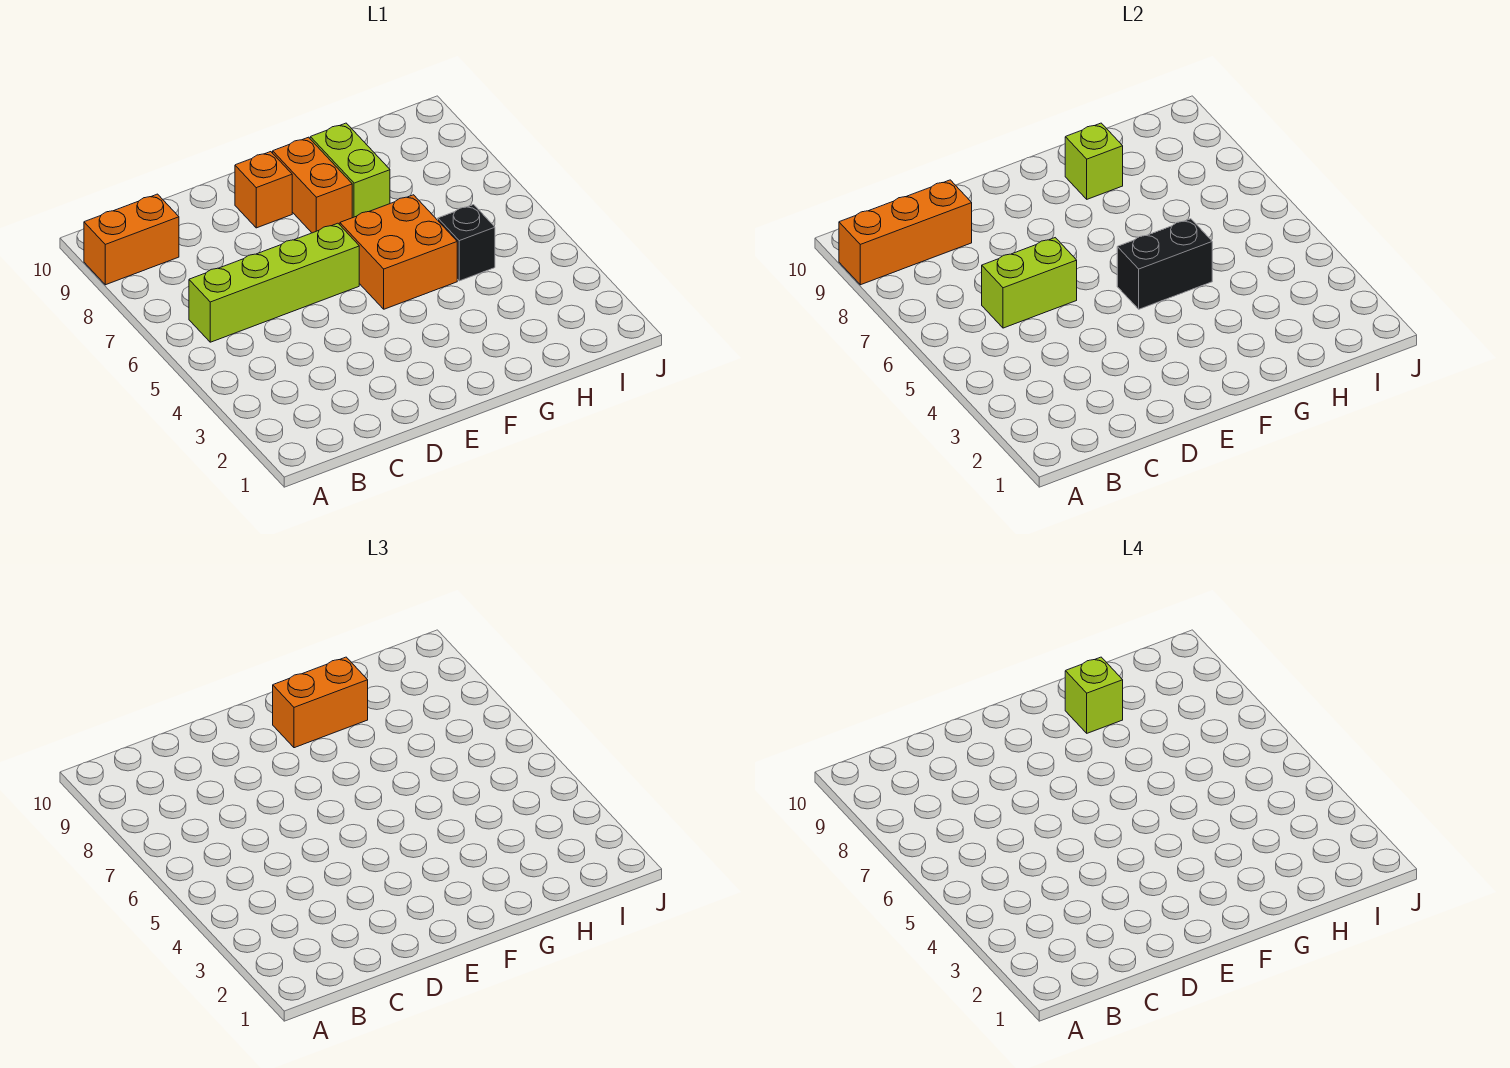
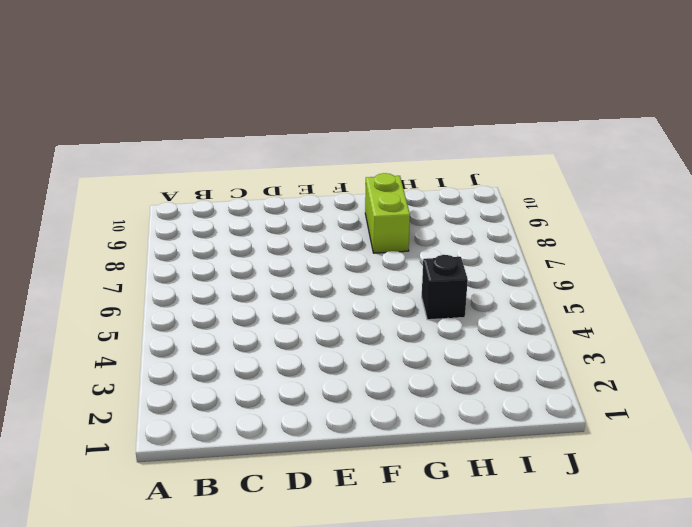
none -> orange brick A9:B9 level 1
none -> lime brick B6:E6 level 1
none -> orange brick E9 level 1

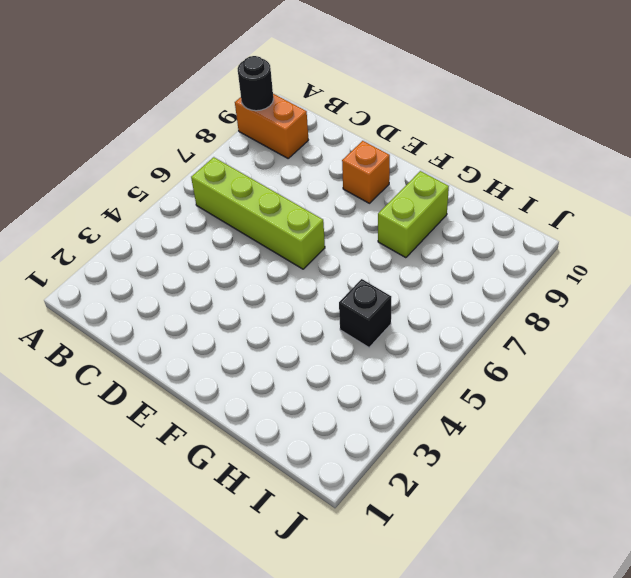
black round brick A9 level 2 -> orange brick A9:C9 level 2
none -> orange brick F5:G6 level 1
none -> orange brick F8:F9 level 1
none -> lime brick C6:D6 level 2

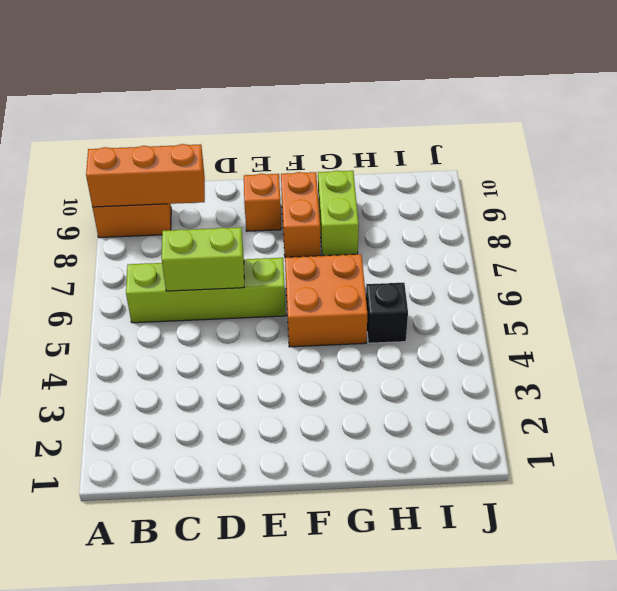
none -> black brick F5:G5 level 2
none -> lime brick G9 level 2
none -> orange brick F9:G9 level 3

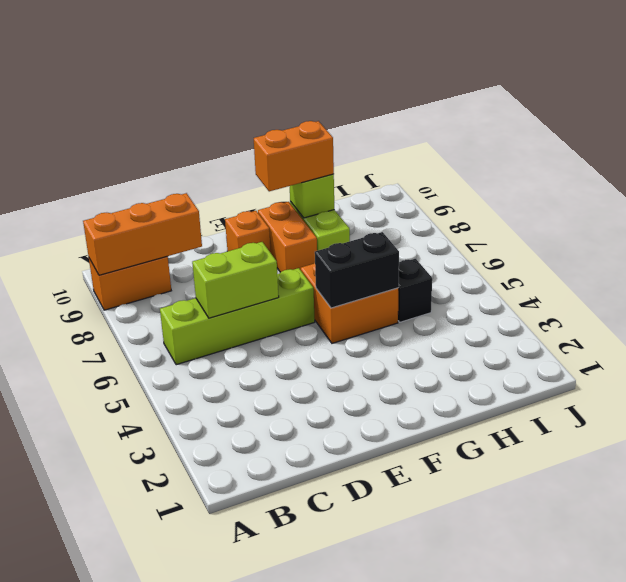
none -> lime brick G9 level 4

